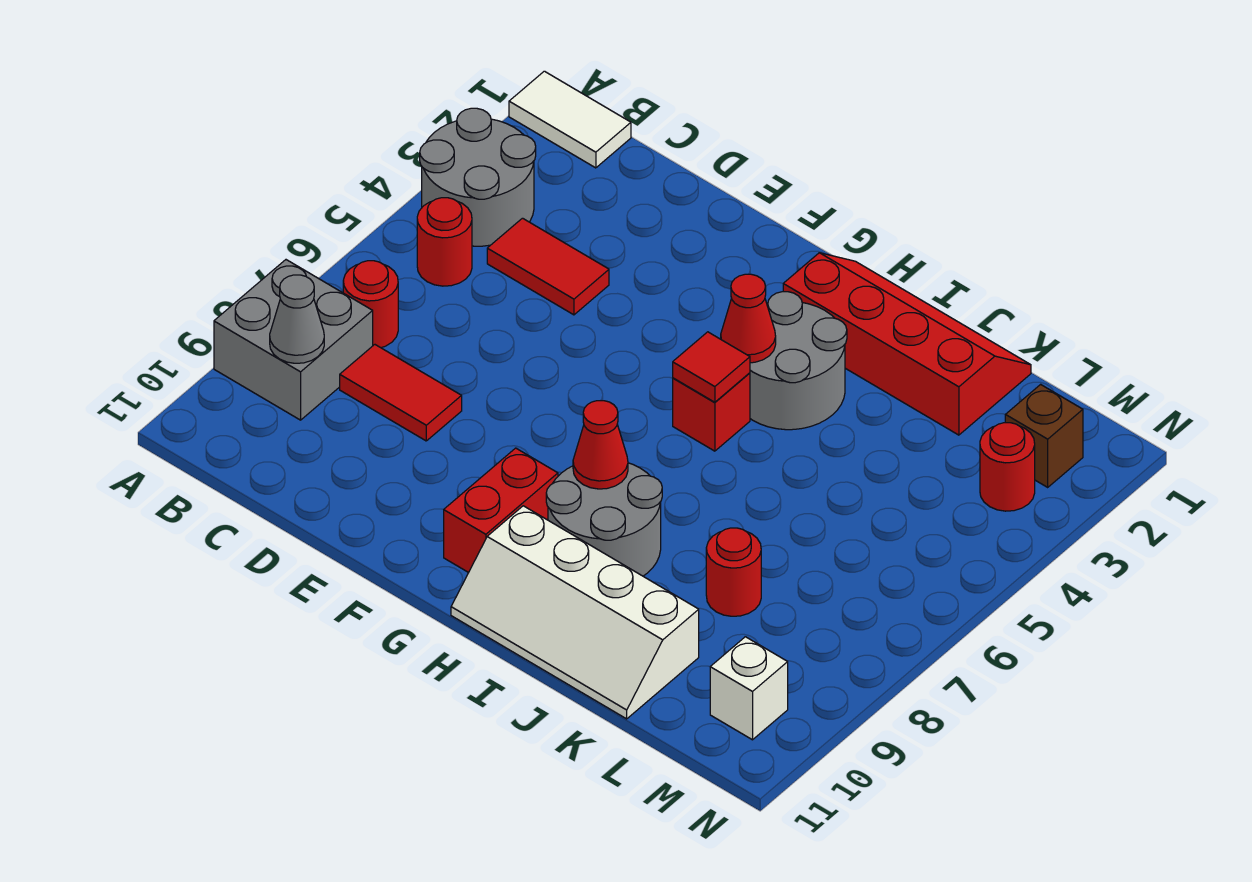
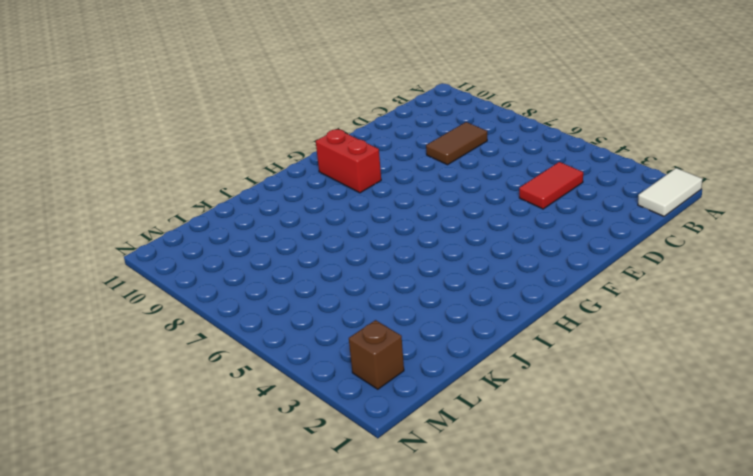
brown tile C8:D8 level 1 -> red tile C8:D8 level 1
none -> grey round brick A3:B4 level 1
none -> grey brick A8:B9 level 1
none -> red round brick B5 level 1

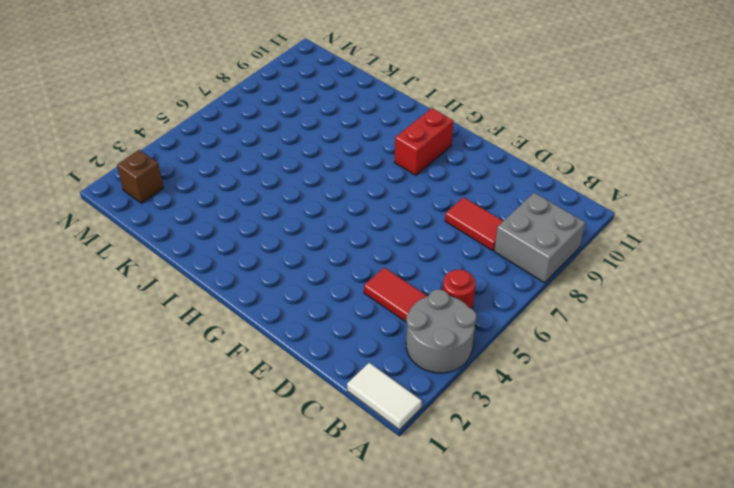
none -> red round brick B7 level 1
none -> red slope H1:K2 level 1 top 2
none -> grey round brick H3:I4 level 1

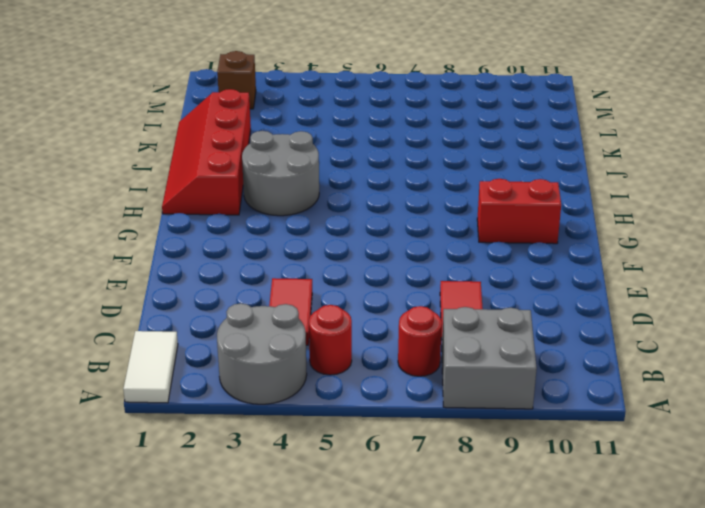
none -> red brick H5 level 1
none -> grey round brick H8:I9 level 1
none -> white slope H10:K11 level 1 top 10

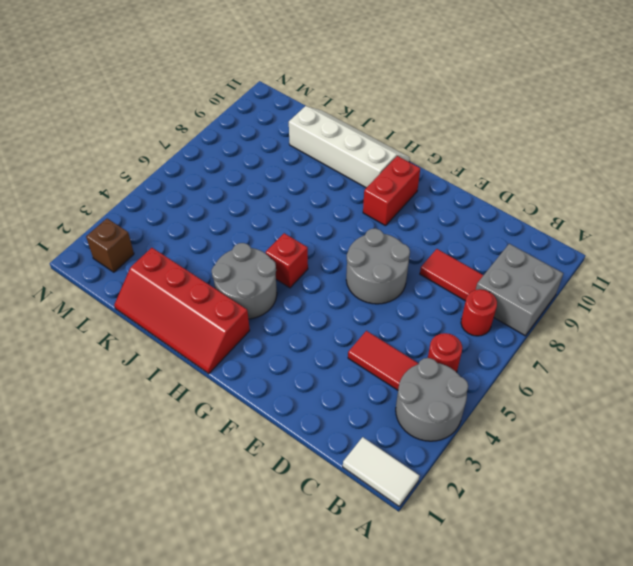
grey round brick E6:F7 level 1 -> grey round brick H8:I9 level 1
none -> red round brick K8 level 1
none -> red round brick M3 level 1
none -> white brick M10 level 1

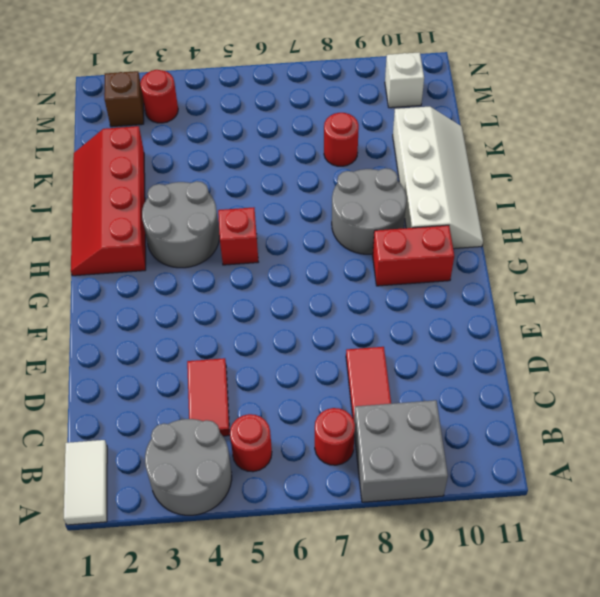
none -> grey cone B9 level 2
none -> red cone H4 level 2
none -> red tile H5 level 2

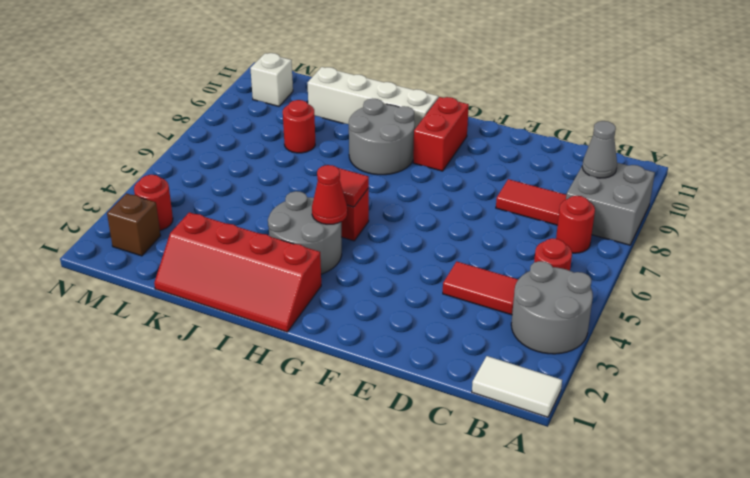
none -> red cone H8 level 2

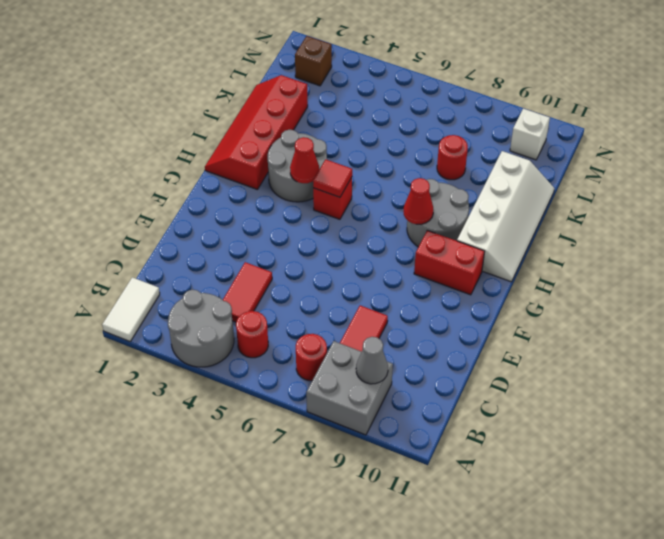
none -> red round brick M3 level 1

